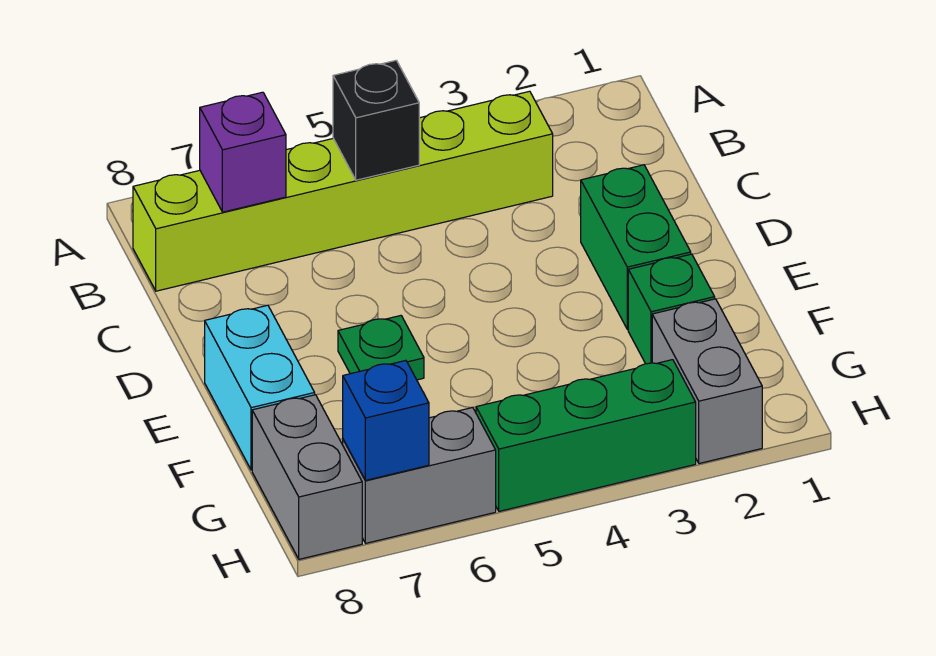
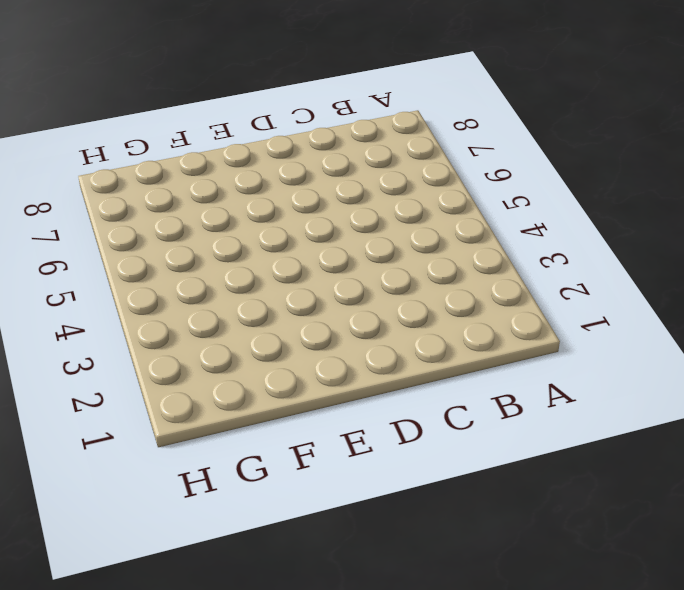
none -> lime brick B3:B8 level 1
none -> green brick D2:E2 level 1
none -> green plate E6 level 1

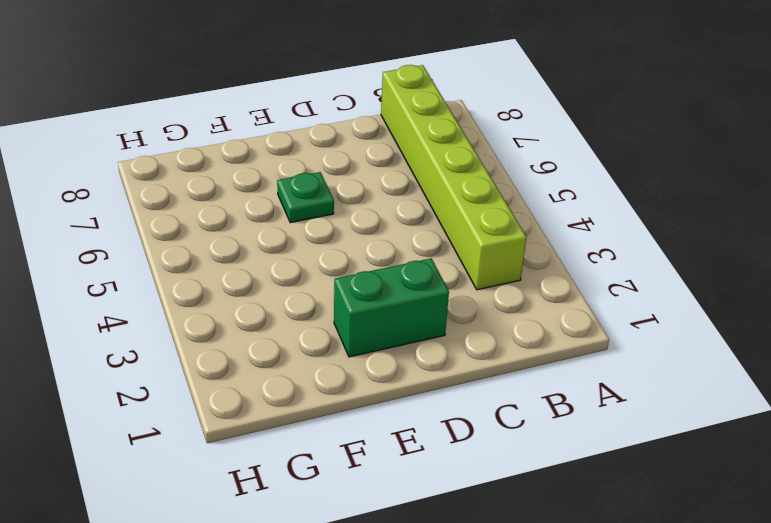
none -> cyan brick E8:F8 level 1
none -> green brick F2 level 1
none -> grey brick G2:H2 level 1

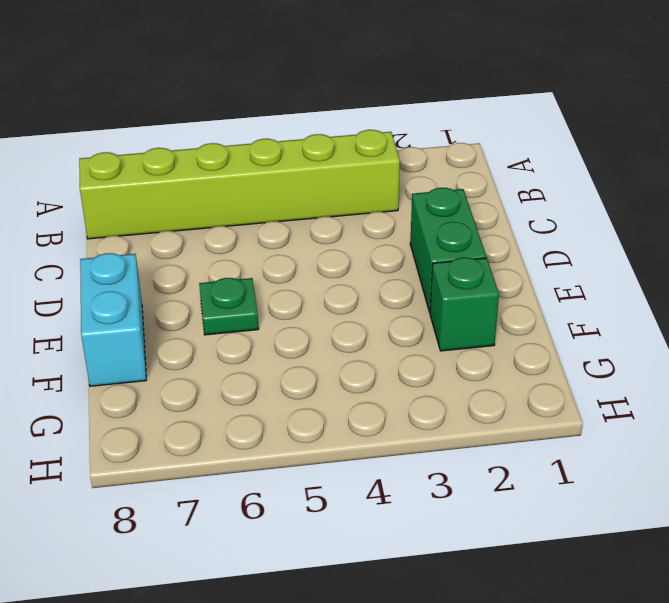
none -> grey brick G2:H2 level 1
none -> grey brick G8:H8 level 1
none -> green brick H3:H5 level 1

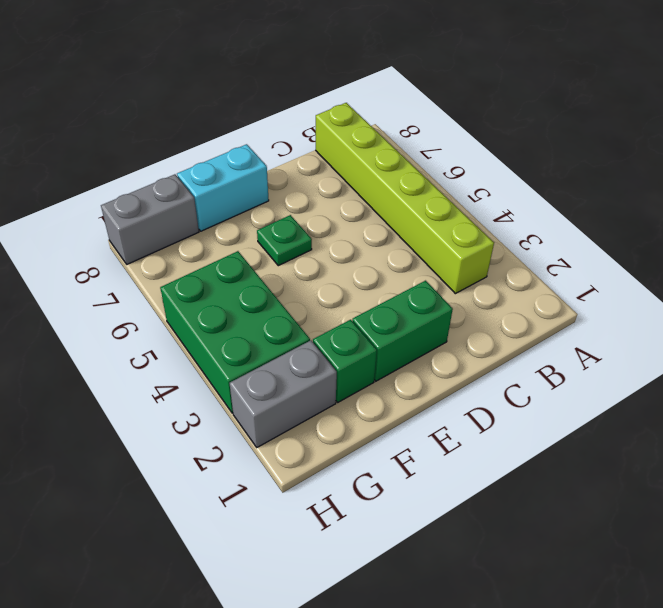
green brick G3:H5 level 1 -> green brick H3:H5 level 1
none -> grey brick H6:H7 level 1
none -> black brick B5 level 2
none -> purple brick B7 level 2

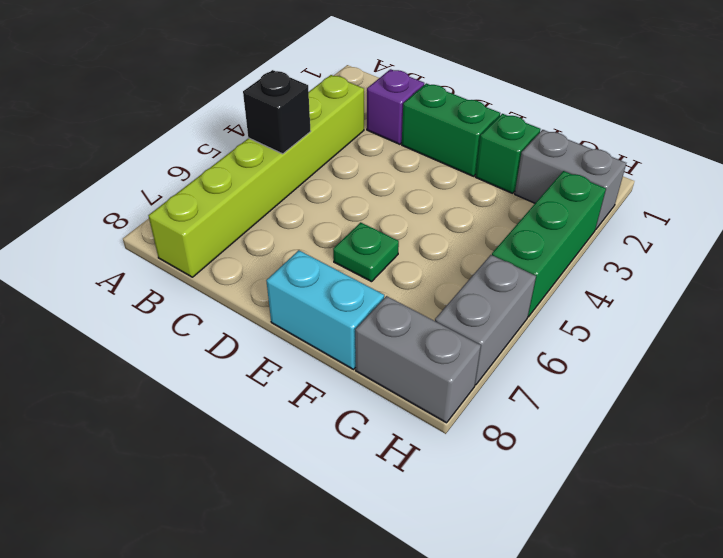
purple brick C2 level 1 -> purple brick B7 level 2
none -> blue brick H7 level 2

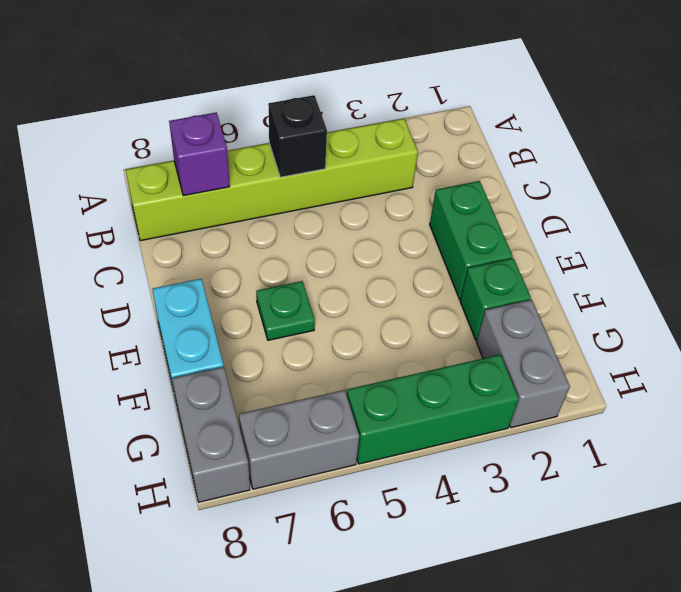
none -> blue brick H7 level 2

